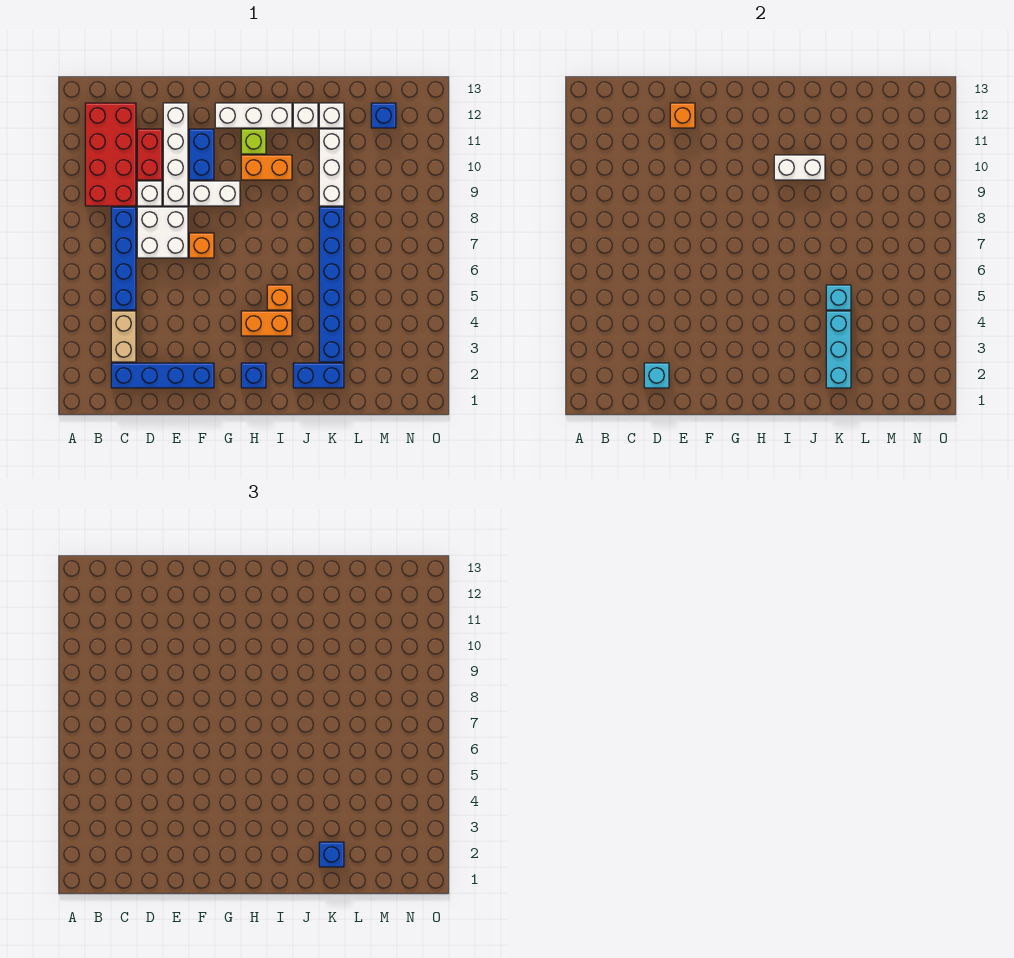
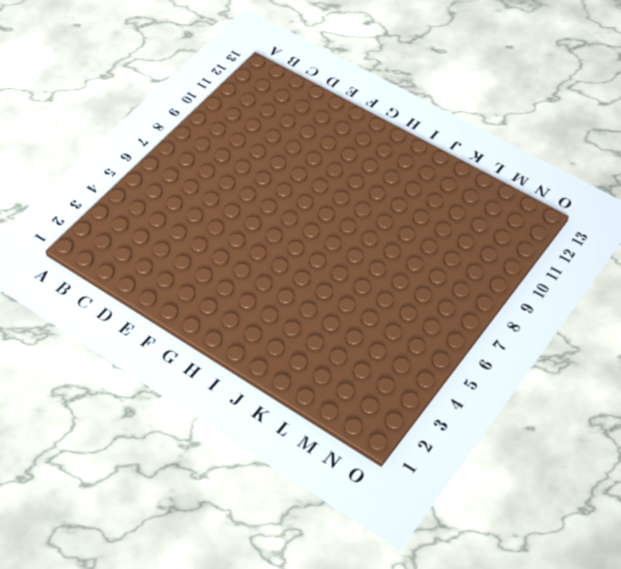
none -> red brick B9:C12 level 1
none -> blue brick C2:F2 level 1
none -> tan brick C3:C4 level 1

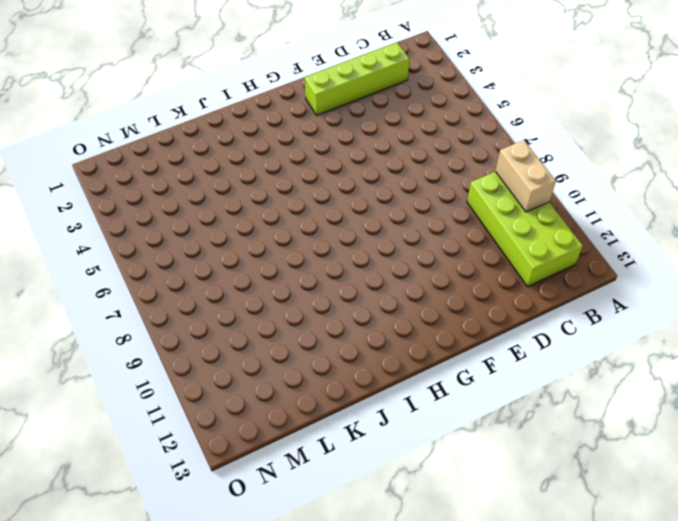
lime brick B9:C12 level 1 -> red brick B9:C12 level 1
tan brick B9:B10 level 2 -> tan brick C3:C4 level 1
lime brick C2:F2 level 1 -> blue brick C2:F2 level 1
none -> blue brick C5:C8 level 1
none -> white brick D7:E8 level 1
none -> white brick D9 level 1

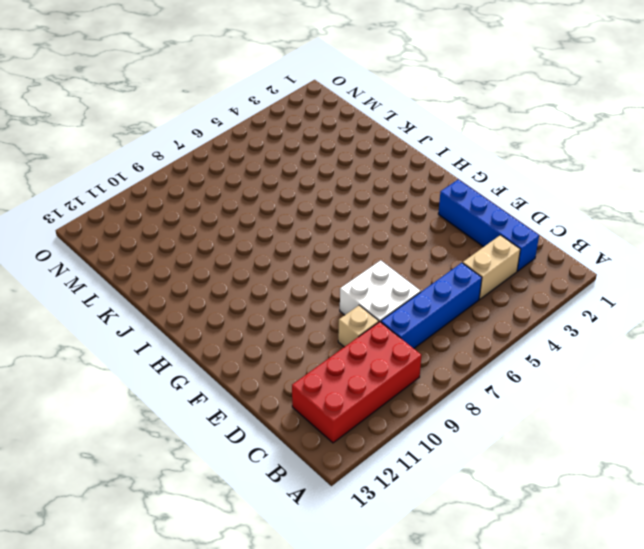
tan brick D9 level 1 -> white brick D9 level 1
none -> red brick D10:D11 level 1
none -> white brick E9:E12 level 1
none -> orange brick F7 level 1

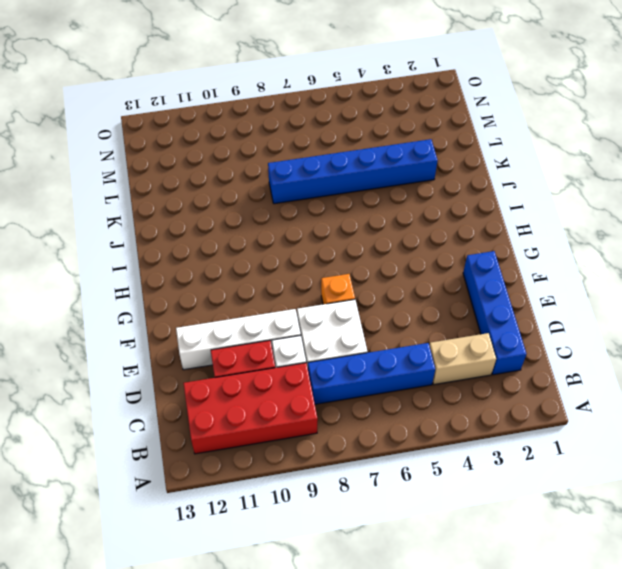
none -> white brick F9:G9 level 1
none -> blue brick F10:F11 level 1
none -> white brick G12:I12 level 1

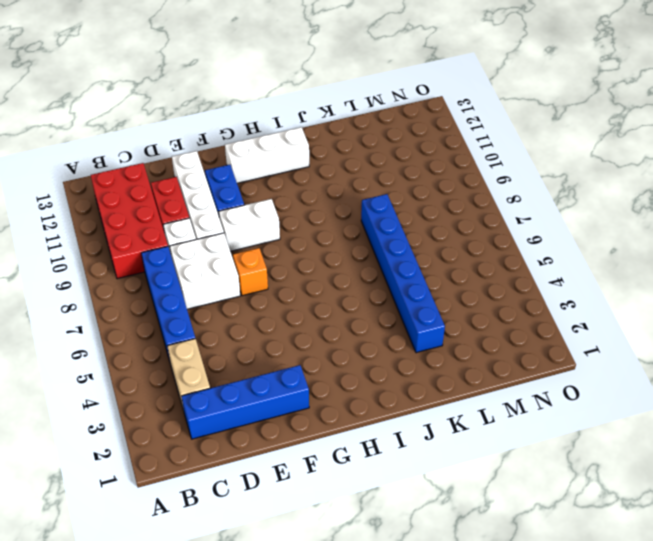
none -> blue brick H2 level 1
none -> orange brick H4:I4 level 1
none -> orange brick H10:I10 level 1

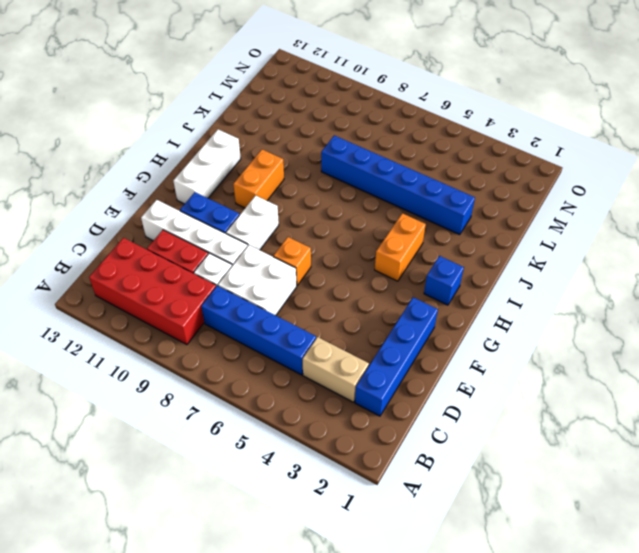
none -> lime brick H11 level 1
none -> orange brick I5 level 1
none -> blue brick J2:K2 level 1

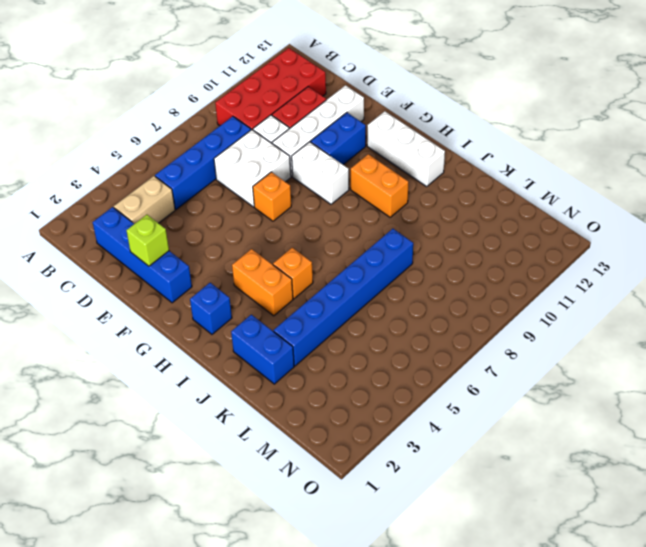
lime brick E2 level 2 -> lime brick H11 level 1
none -> white brick J12 level 1
none -> white brick K9:K11 level 1
none -> white brick K12 level 1

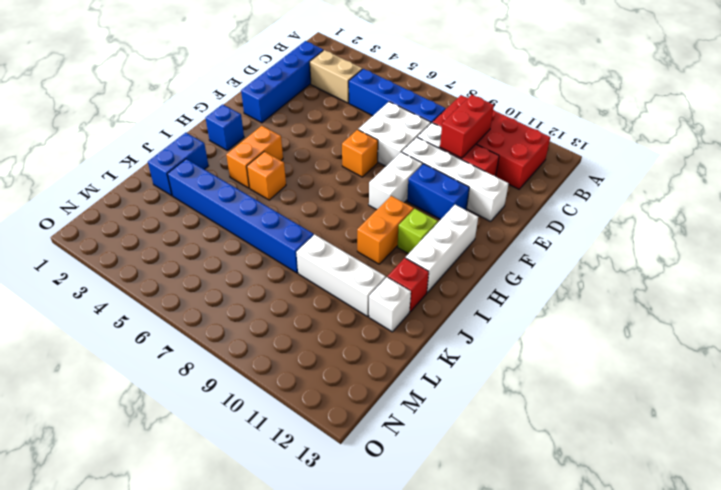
red brick C10:D10 level 2 -> none
red brick J12 level 1 -> white brick J12 level 1
none -> blue brick M12 level 1
none -> cyan brick D2 level 2
none -> orange brick E12 level 2

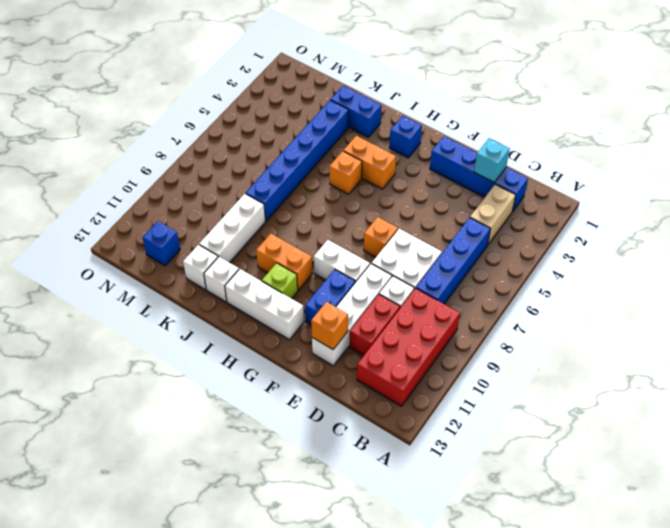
none -> white brick I10:J10 level 2
none -> cyan brick K2:K4 level 2
none -> cyan brick K5 level 2

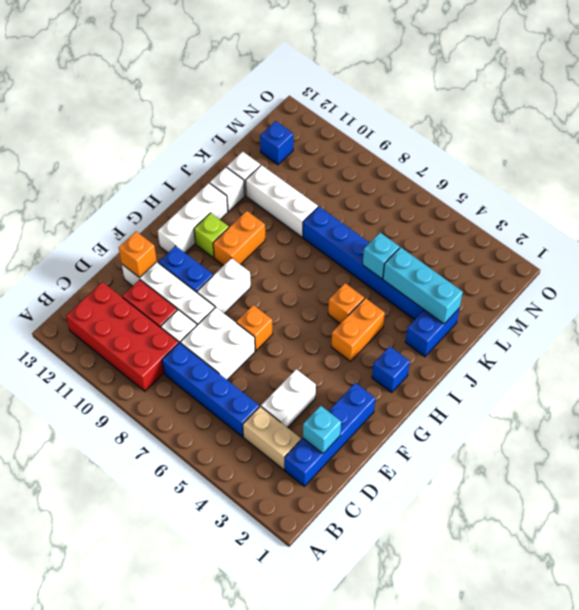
white brick D4:E4 level 1 -> white brick I10:J10 level 2
none -> blue brick K2 level 3

